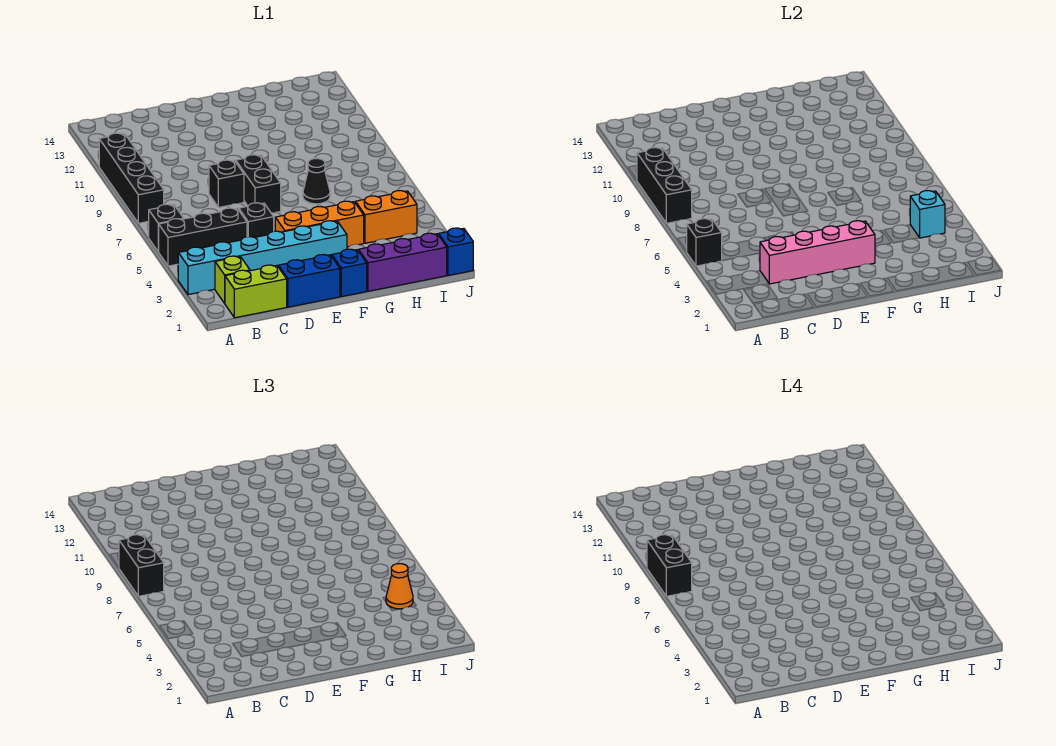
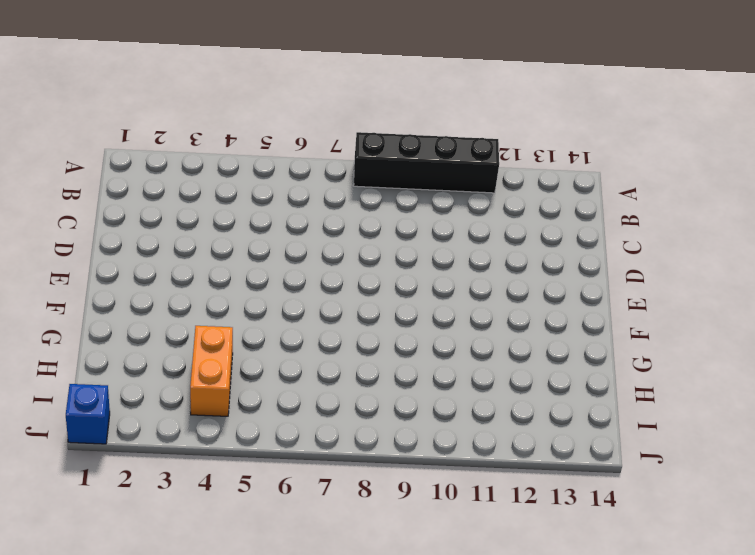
none -> cyan brick A3:F3 level 1
none -> black brick A5:C5 level 1
none -> black brick A6 level 1

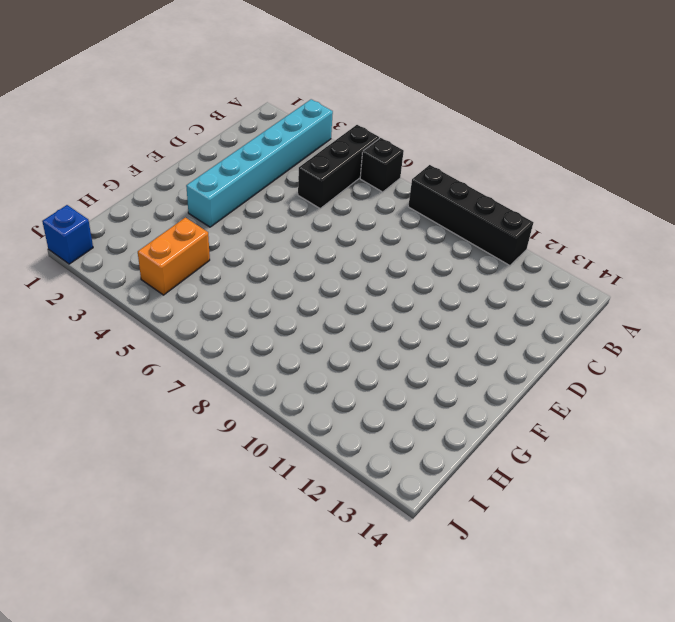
none -> lime brick B1:C1 level 1
none -> lime brick B2 level 1
none -> blue brick D1:E1 level 1

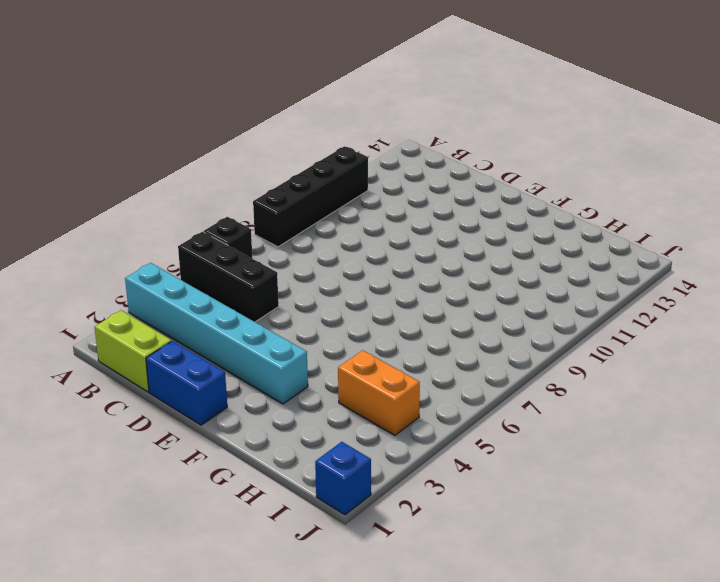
none -> lime brick B2 level 1
none -> black brick D5 level 1
none -> black brick D8 level 1

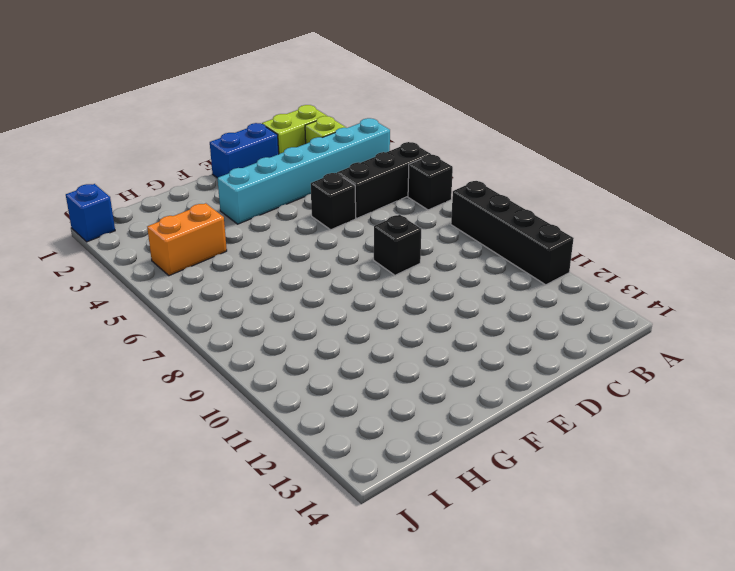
none -> orange brick E4:G4 level 1
none -> black brick E7:E8 level 1
none -> blue brick F1 level 1

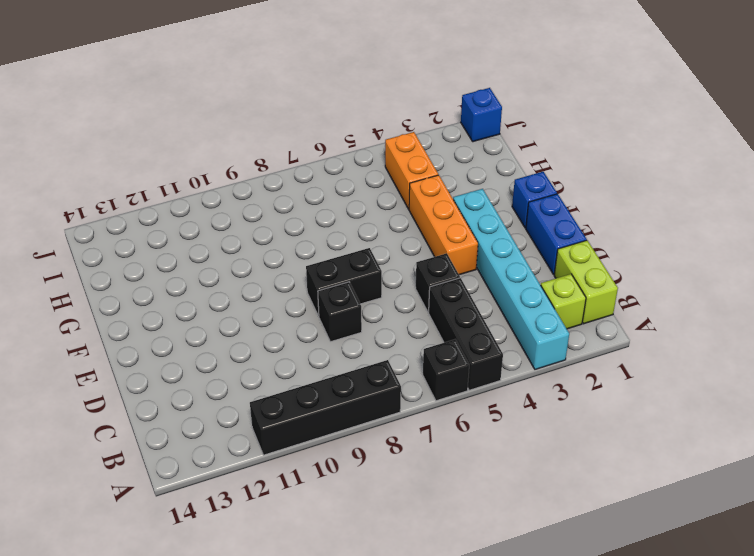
none -> purple brick G1:I1 level 1
none -> black cone G7 level 1
none -> black brick A5 level 2

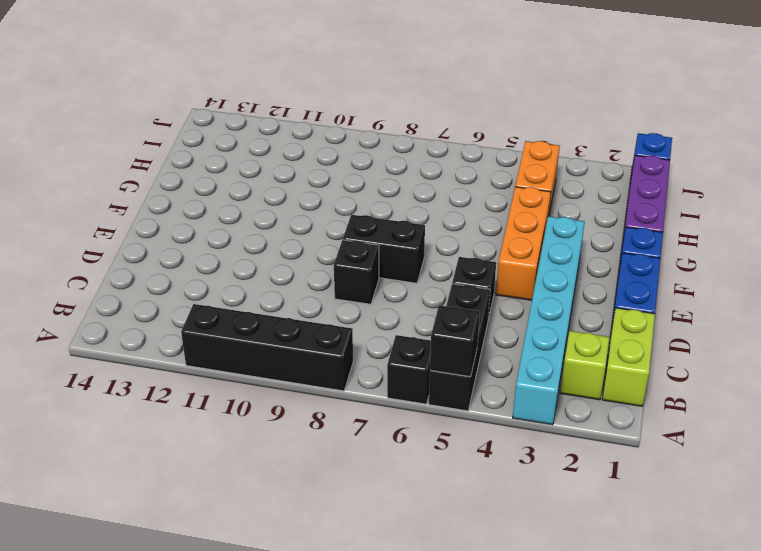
none -> black cone G7 level 1
none -> black brick A8:A10 level 2
none -> pink brick C3:F3 level 2

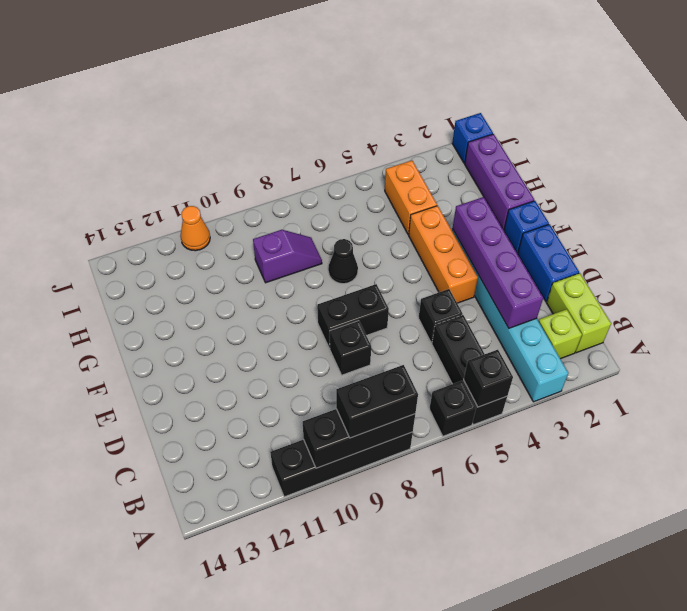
purple brick C3:F3 level 2 -> pink brick C3:F3 level 2
purple slope H8:H9 level 1 top 9 -> none
orange cone J11 level 1 -> orange cone I4 level 3
none -> cyan brick I4 level 2
none -> black brick A8:A9 level 4

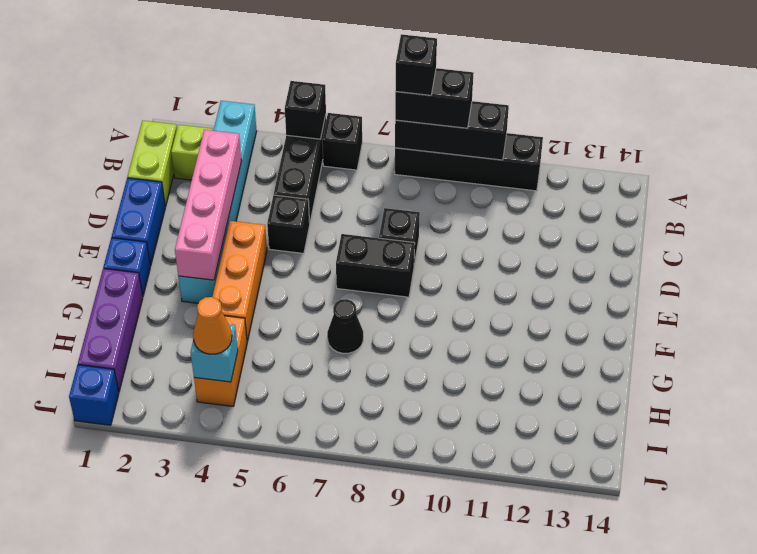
black brick A8 level 4 -> black brick A8:A9 level 4

